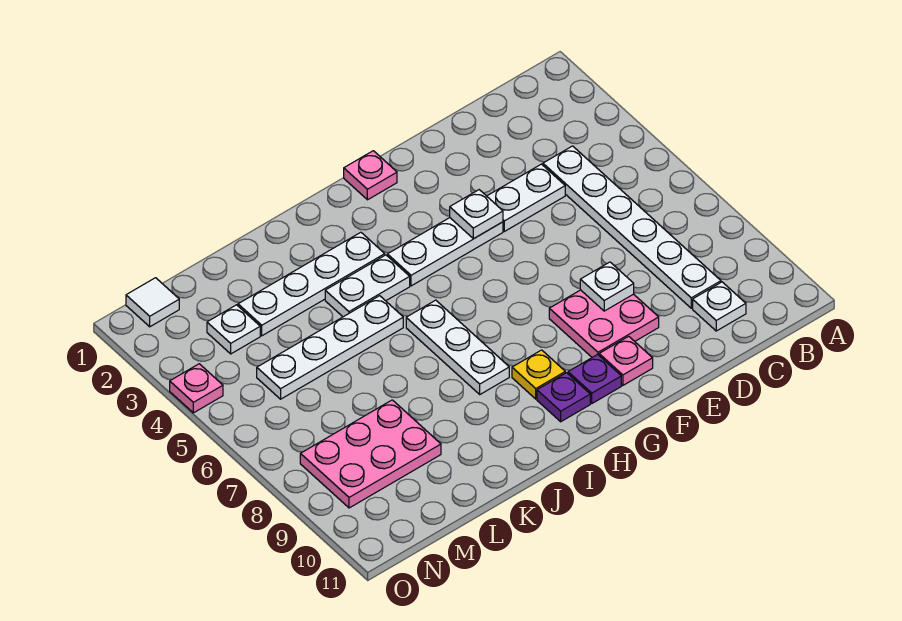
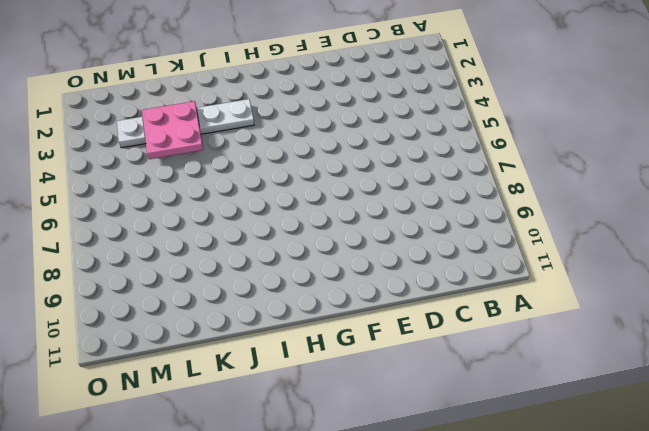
pink plate K3:L4 level 2 -> pink plate E8:F9 level 1
none -> white plate C4:C9 level 1
none -> white plate C10 level 1
none -> white plate D4:E4 level 1

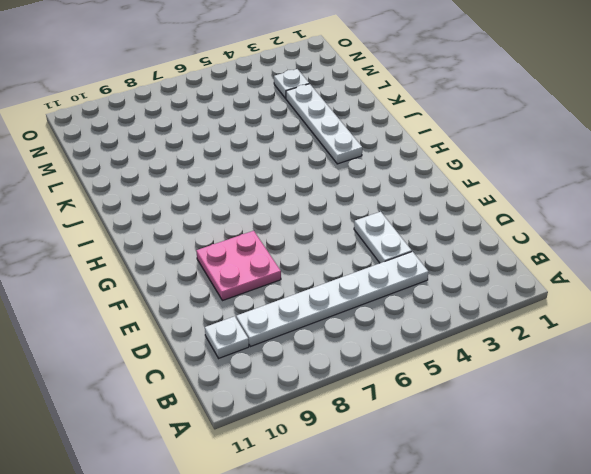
none -> white plate F4:H4 level 1
none -> pink plate F10 level 1
none -> pink plate G1 level 1

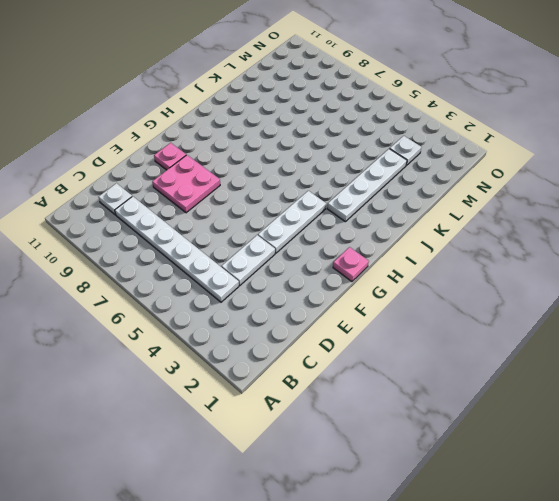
none -> purple plate G10 level 1
none -> yellow plate H9 level 1
none -> purple plate H10 level 1

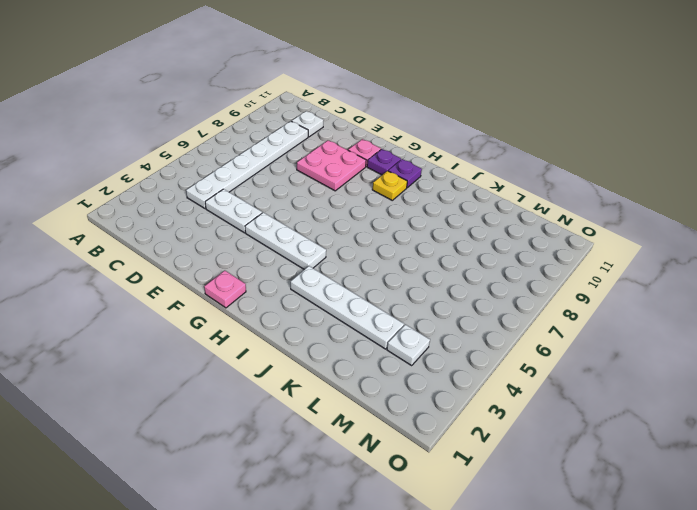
none -> white plate I4:J4 level 1
none -> white plate I6:I8 level 1
none -> white plate J5:M5 level 1

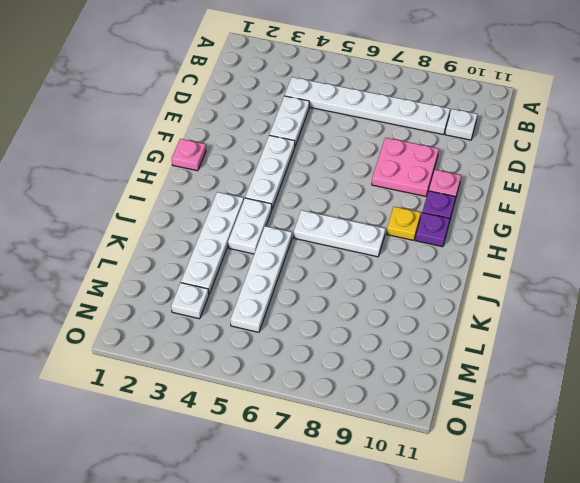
none -> pink plate L8:N9 level 1
none -> white tile N1 level 1
none -> pink plate O4 level 1

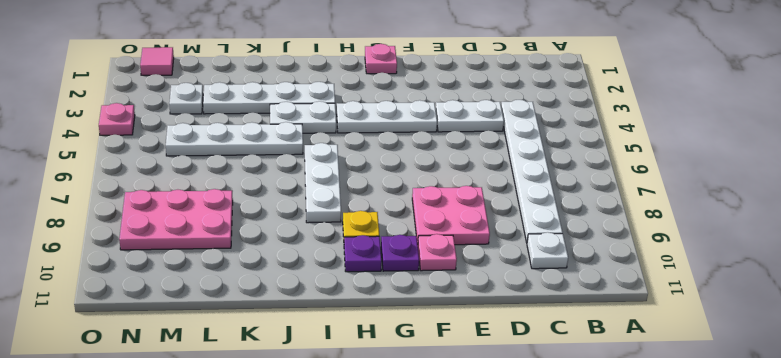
pink tile N1 level 1 -> white tile N1 level 1
none -> white plate E8 level 2
none -> white plate F4 level 2

